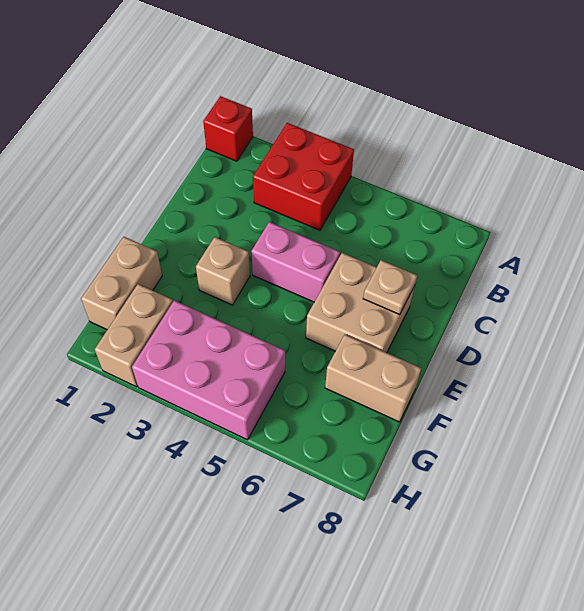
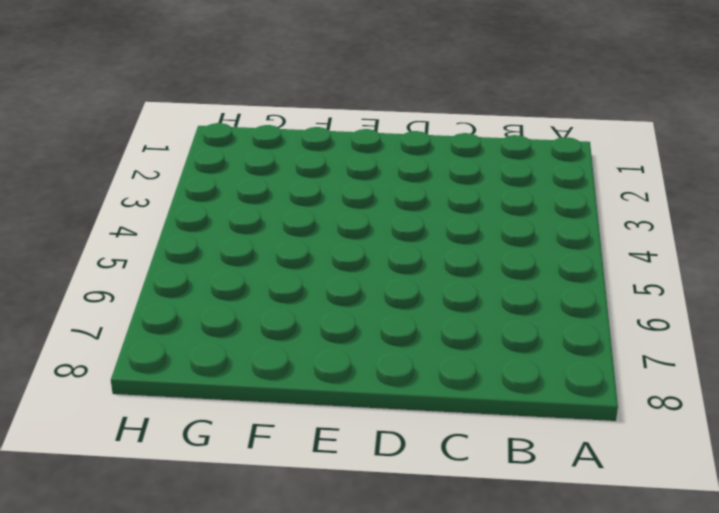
none -> red brick A1 level 1
none -> red brick A3:B4 level 1

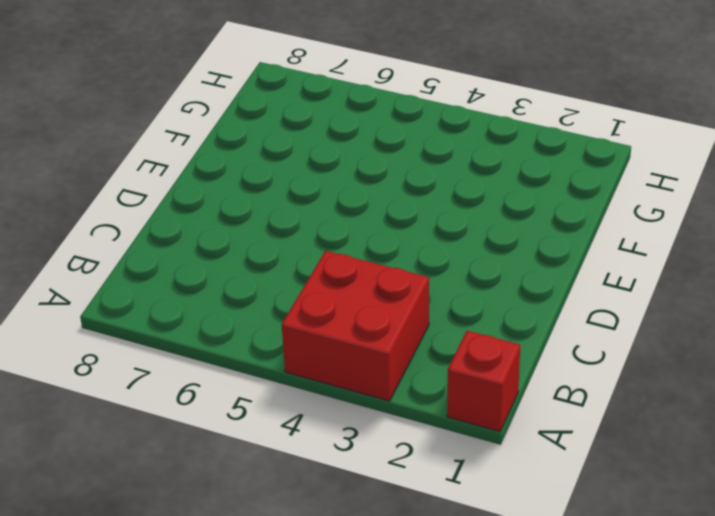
none -> pink brick D4:D5 level 1
none -> tan brick D6:E7 level 1

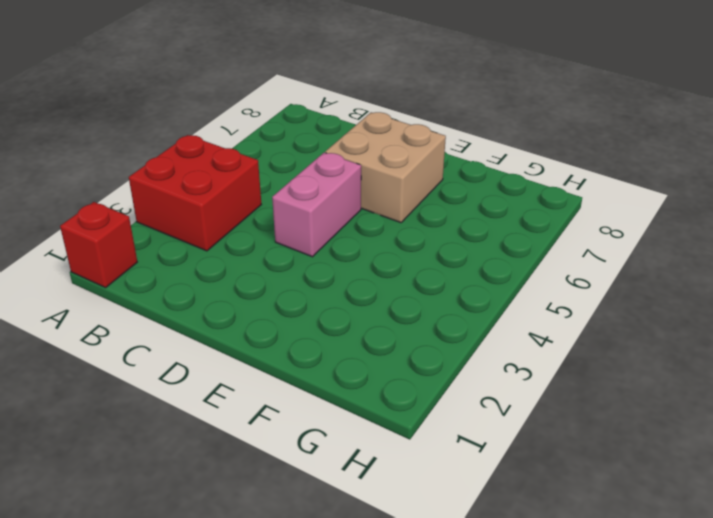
none -> tan brick E3 level 1
none -> tan brick F1:G1 level 1

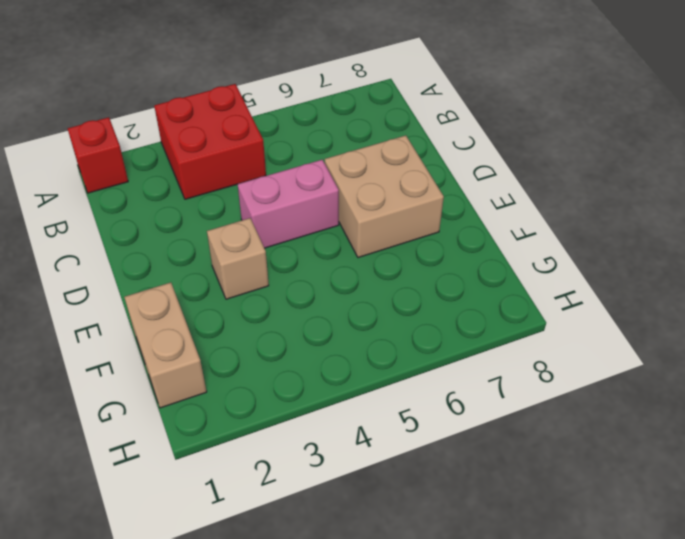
none -> tan brick F7:F8 level 1
none -> tan brick G2:H2 level 1

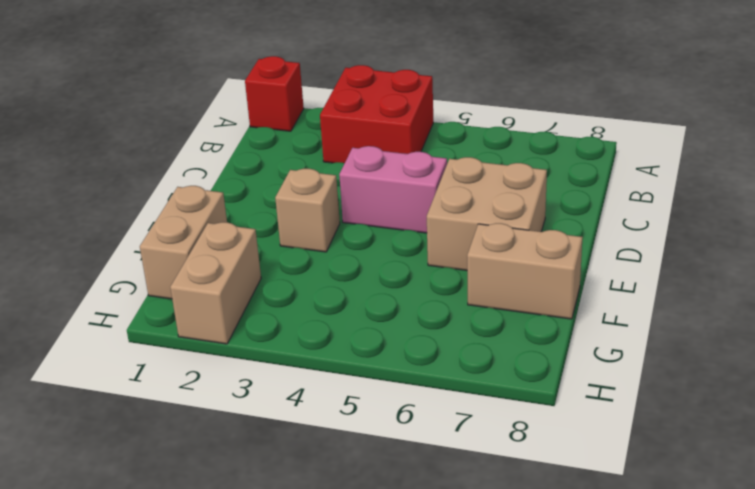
none -> pink brick G3:H5 level 1
none -> tan plate D7 level 2

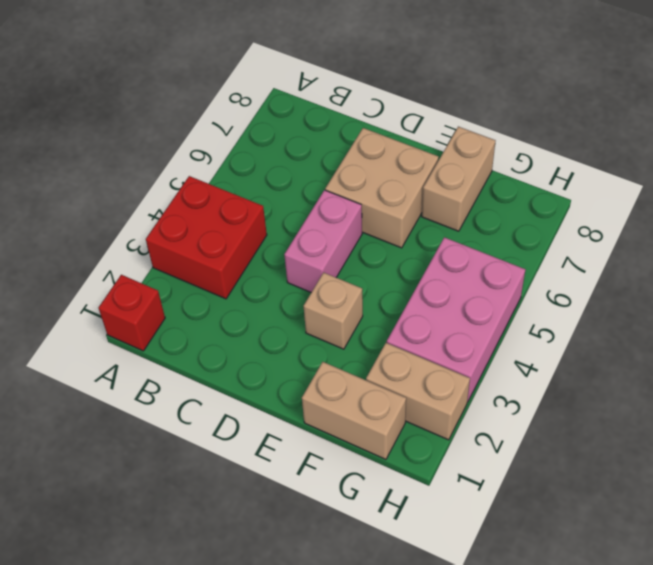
none -> tan plate D7 level 2

